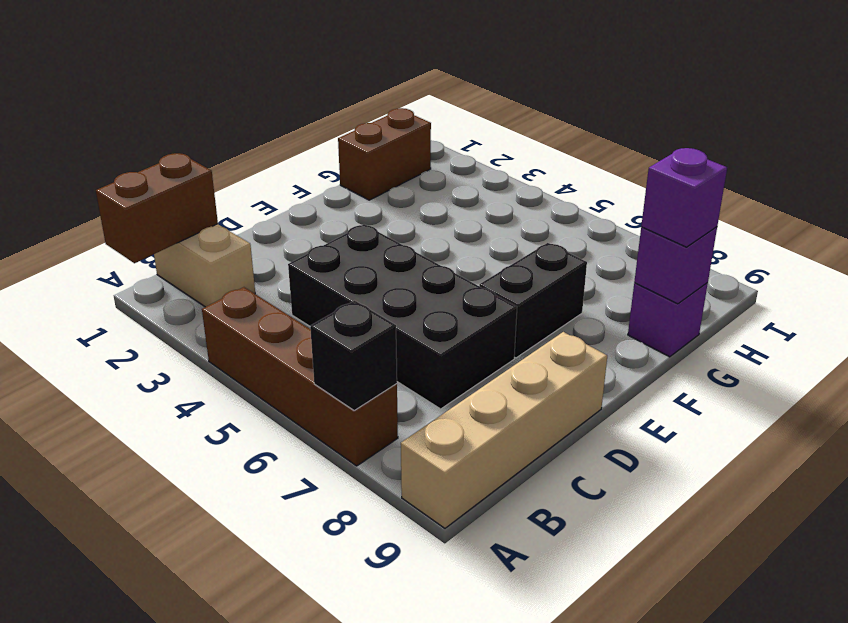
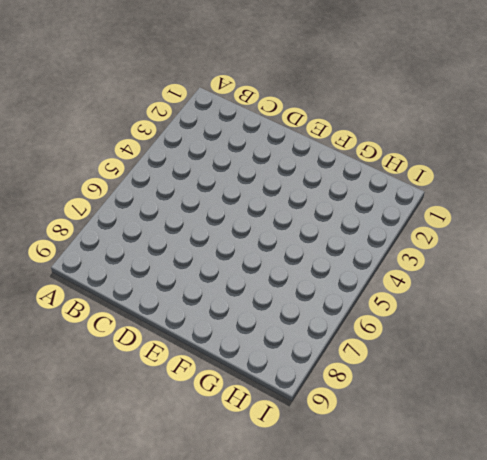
none -> brown brick A4:A7 level 1
none -> tan brick A9:D9 level 1

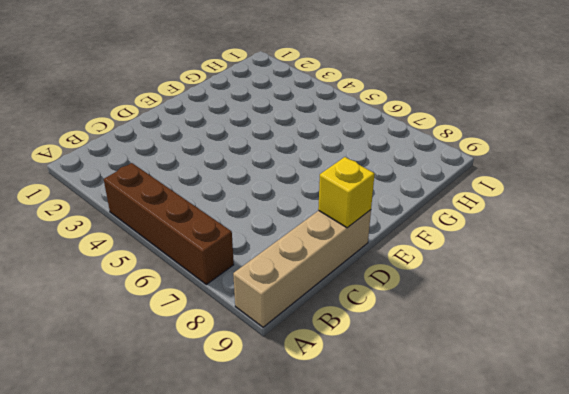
yellow brick D9 level 2 -> none
none -> tan brick B1:B2 level 1
none -> black brick C4:D7 level 1

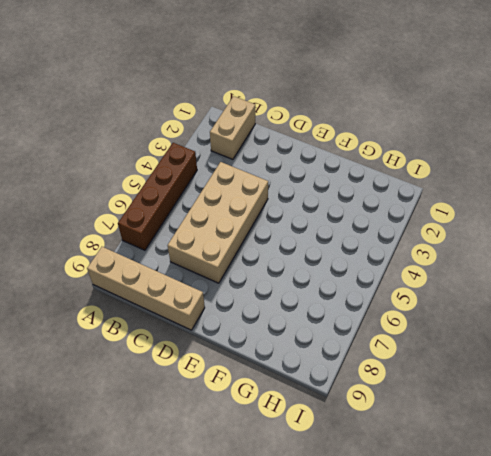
tan brick C4:D7 level 1 -> black brick C4:D7 level 1
none -> black brick E7:F7 level 1
none -> brown brick G1:H1 level 1

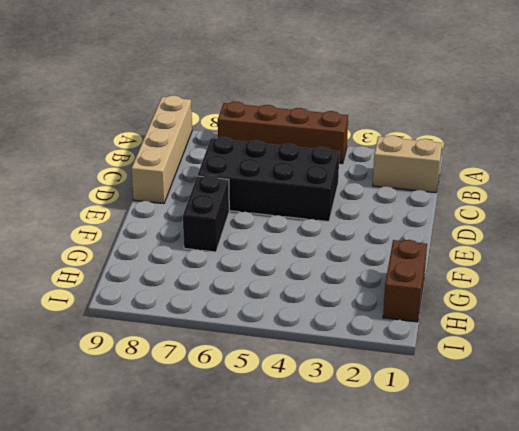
none -> purple brick G9 level 1
none -> brown brick A1:B1 level 2

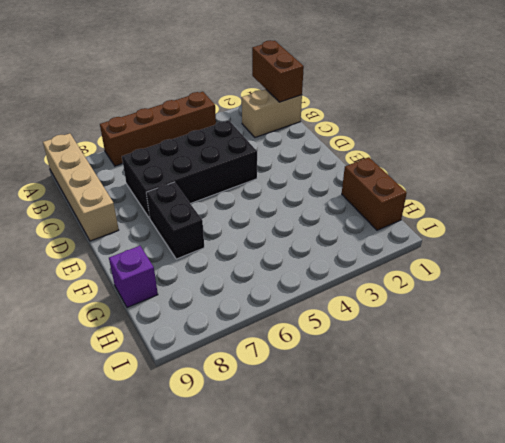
none -> black brick A7 level 2
none -> purple brick G9 level 2

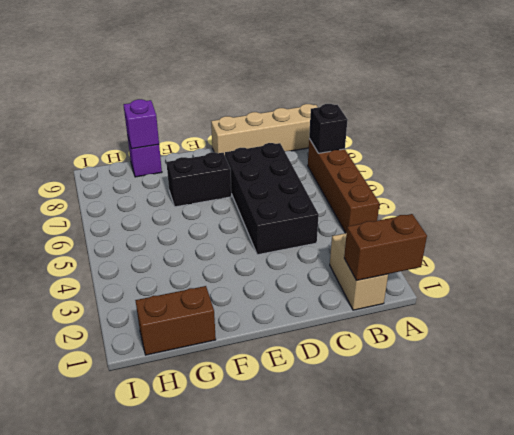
none -> purple brick G9 level 3

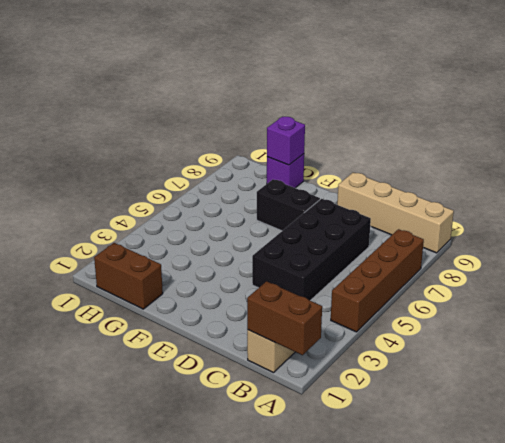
none -> black brick A7 level 2
none -> purple brick G9 level 3

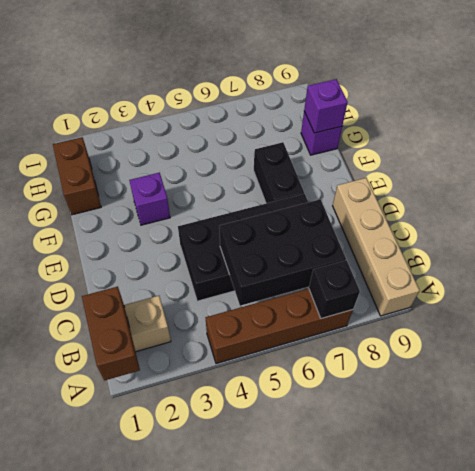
black brick B5:C7 level 2 -> none
purple brick F3 level 1 -> purple brick G9 level 3

